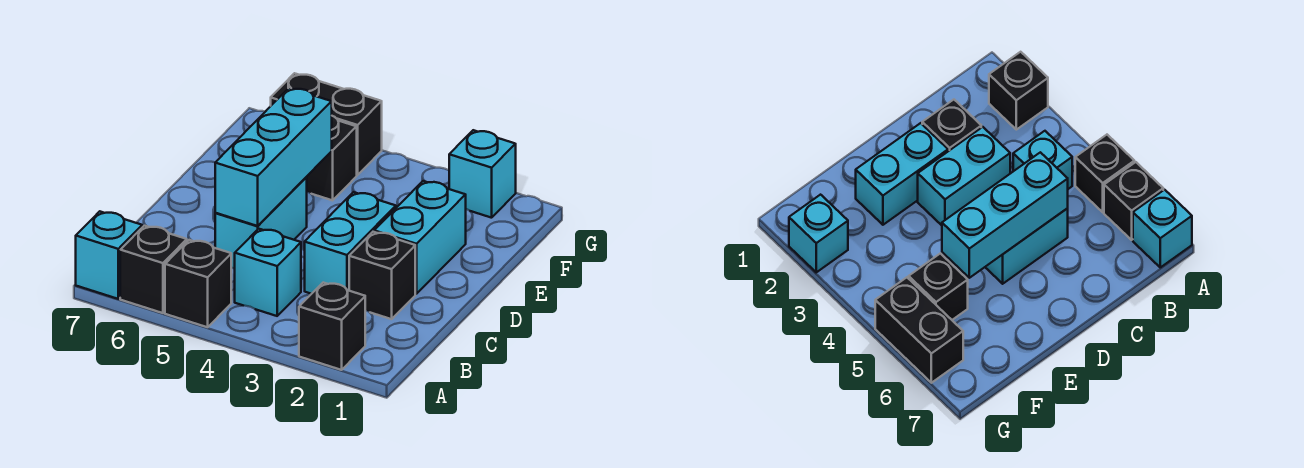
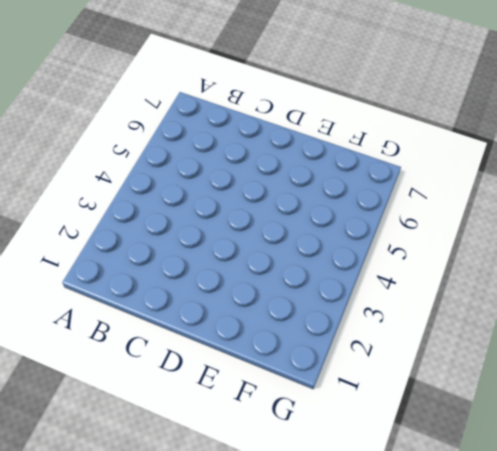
none -> black brick A2 level 1
none -> black brick A5 level 1
none -> black brick A6 level 1

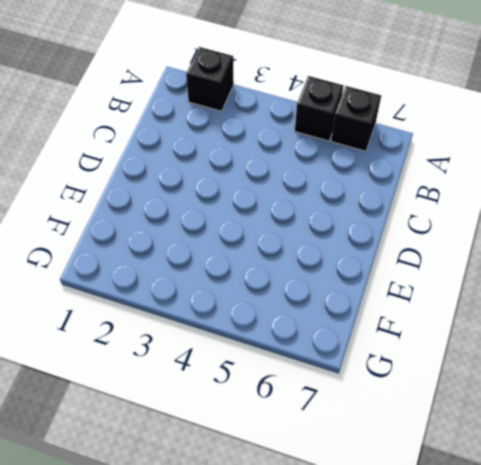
none -> cyan brick A7 level 1
none -> cyan brick B4 level 1
none -> black brick C2 level 1

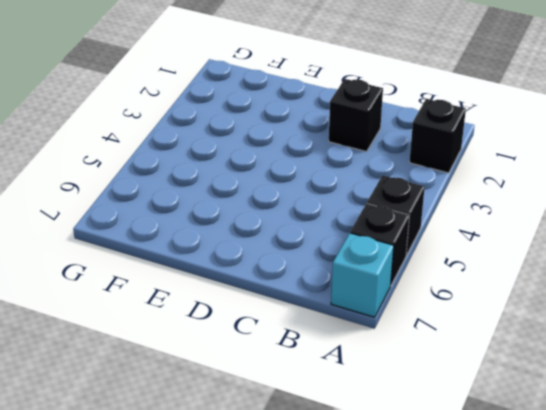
none -> cyan brick B4 level 1
none -> cyan brick C3:D3 level 1
none -> cyan brick C5:D5 level 1

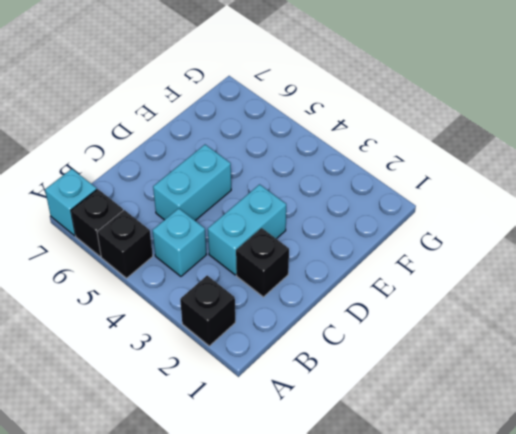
none -> cyan brick D2:E2 level 1
none -> black brick F5 level 1
none -> cyan brick G2 level 1

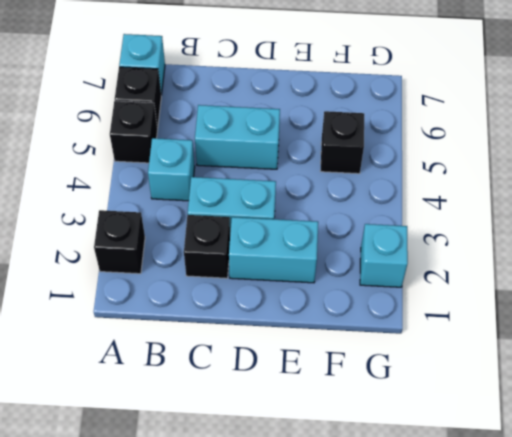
none -> black brick G5:G6 level 1
none -> cyan brick C5:E5 level 2

